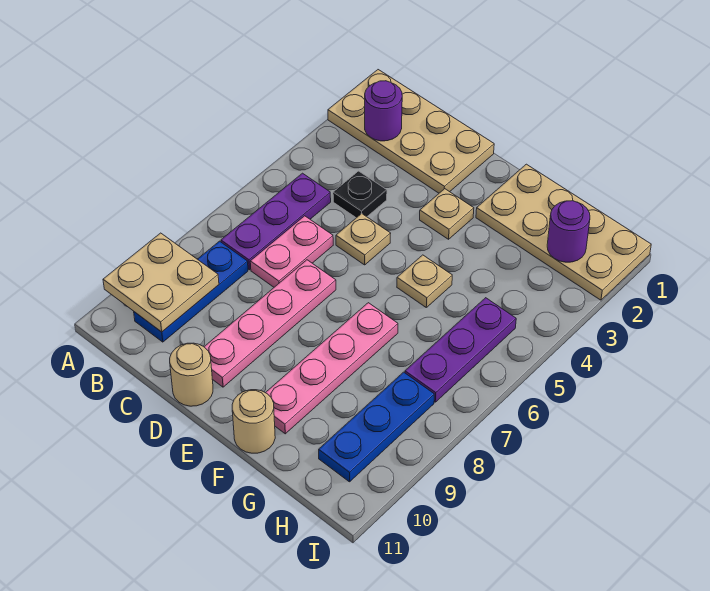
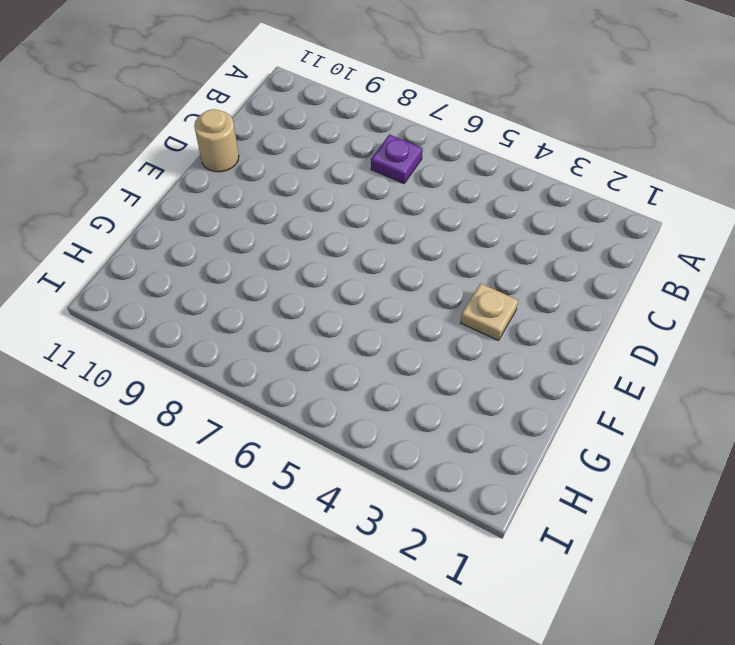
purple plate B7 level 1 -> purple plate B5:B7 level 1
none -> tan plate A1:D2 level 1
none -> blue plate B8:B10 level 1
none -> black plate C4 level 1

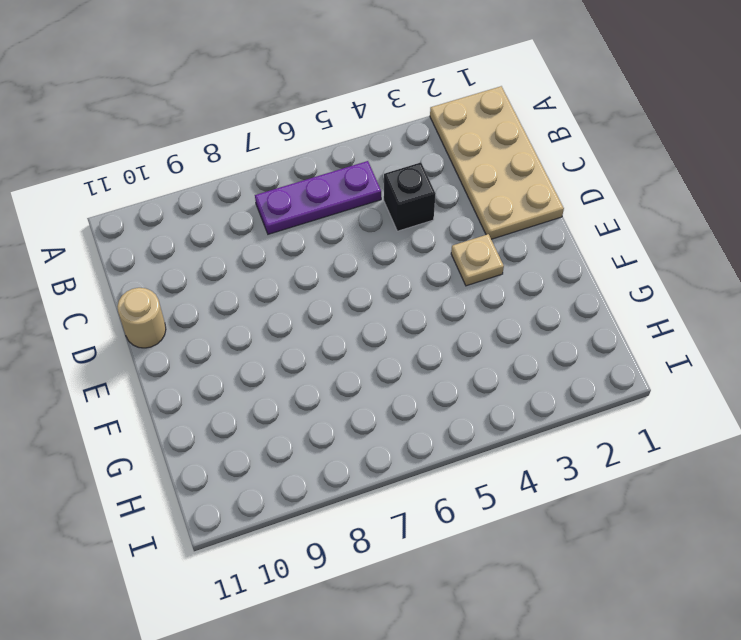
black brick C4 level 1 -> black plate C4 level 1
none -> blue plate B8:B10 level 1
none -> pink plate C6:C7 level 1
none -> tan plate D5 level 1

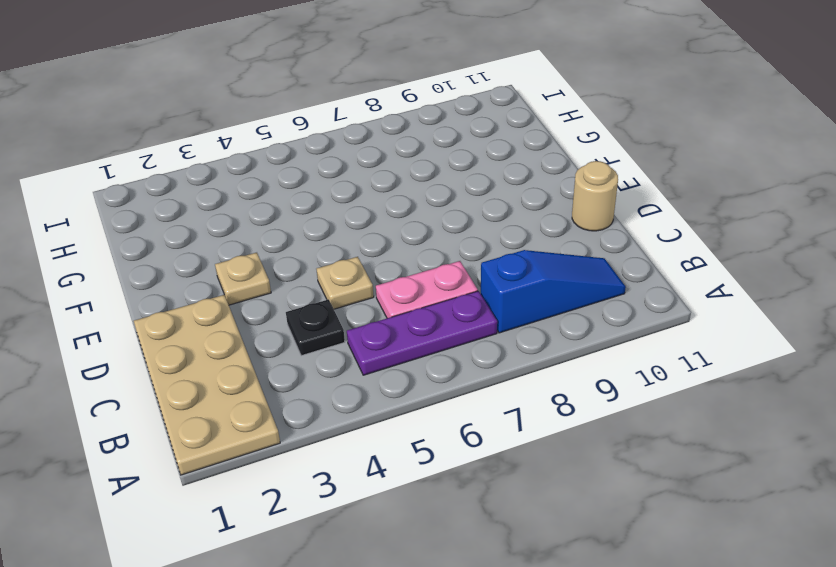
blue slope B8:B10 level 1 top 8 -> blue plate B8:B10 level 1
none -> pink plate D7:D10 level 1
none -> tan plate F1:I2 level 1
none -> tan plate F5 level 1

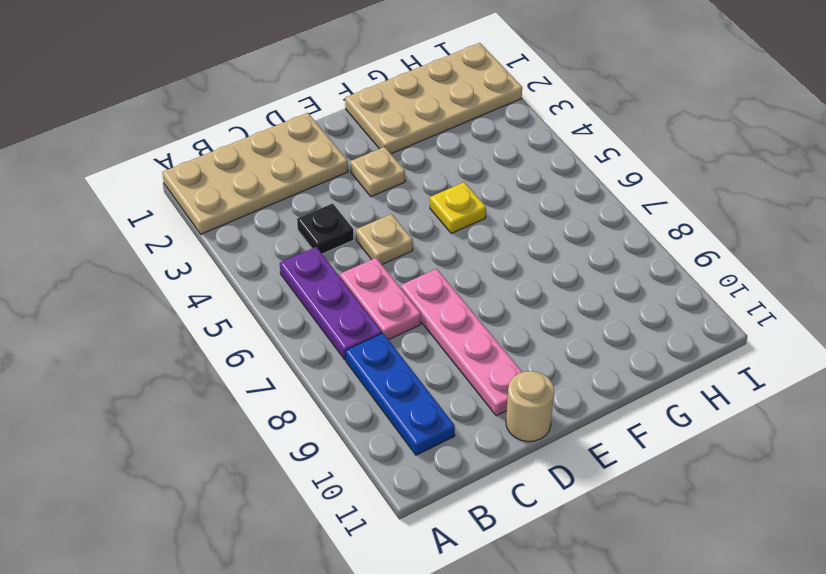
yellow plate F5 level 1 -> tan plate F5 level 1
none -> pink plate F7:F10 level 1
none -> tan round brick F11 level 1
none -> purple plate H5:H7 level 1

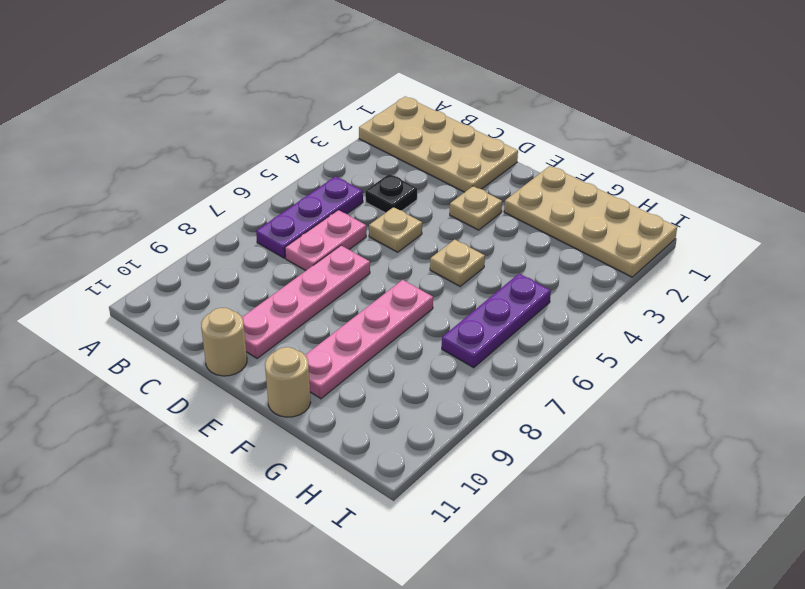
none -> blue plate B8:B10 level 1
none -> blue plate H8:H10 level 1
none -> tan plate A9:B10 level 2

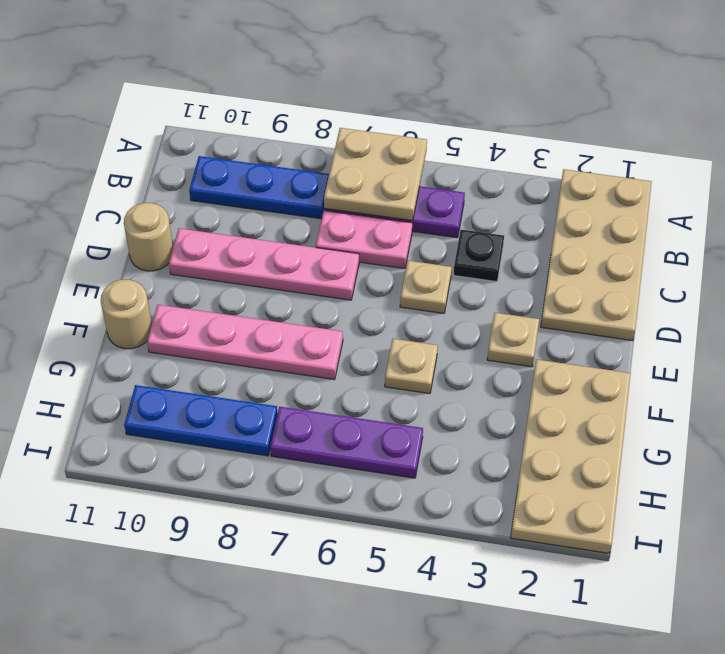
tan plate A6:B7 level 2 -> tan plate A9:B10 level 2
none -> purple round brick B2 level 2
none -> purple round brick H2 level 2

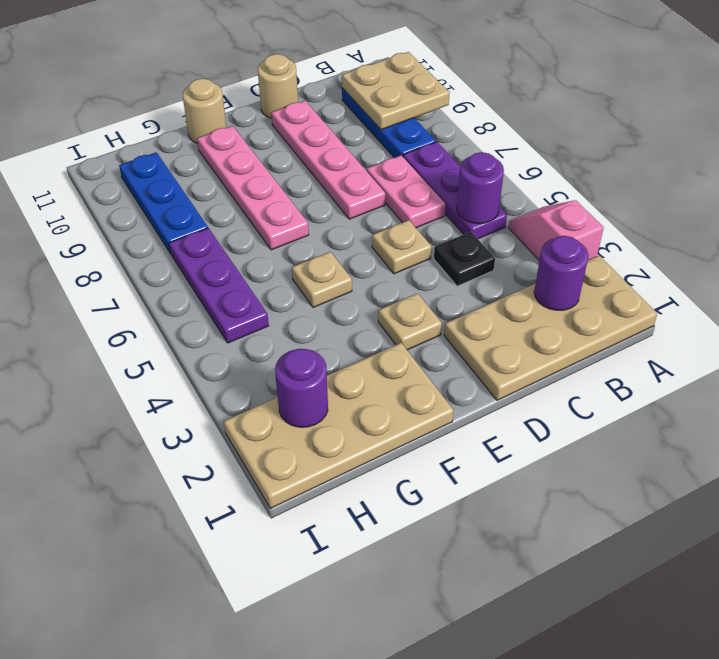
pink slope A3:A4 level 1 top 3 -> none
purple round brick B5 level 2 -> none

